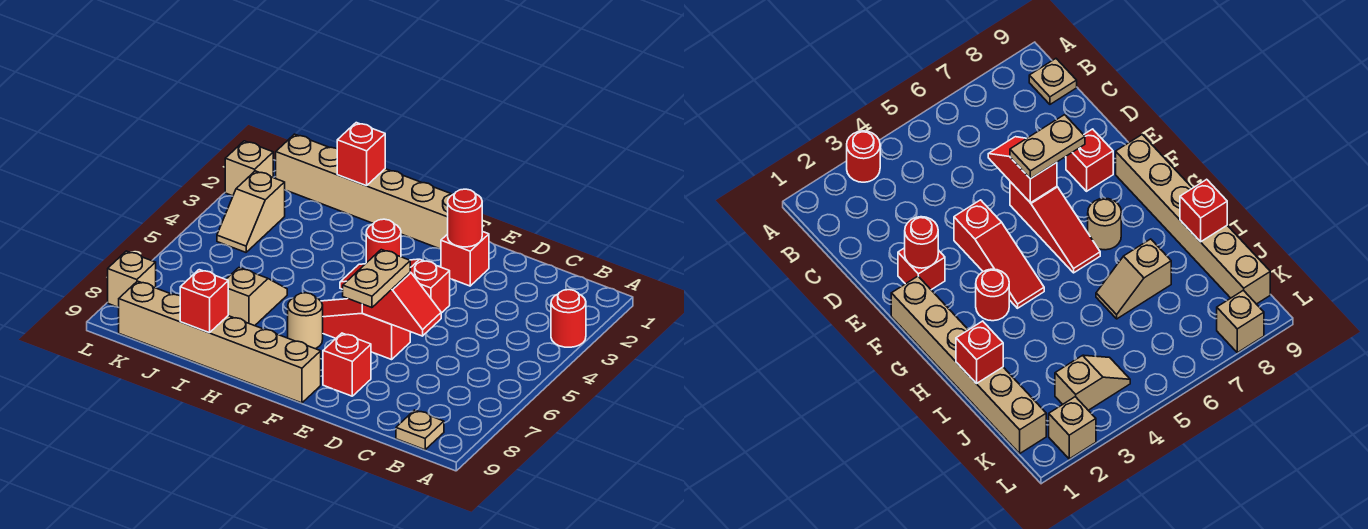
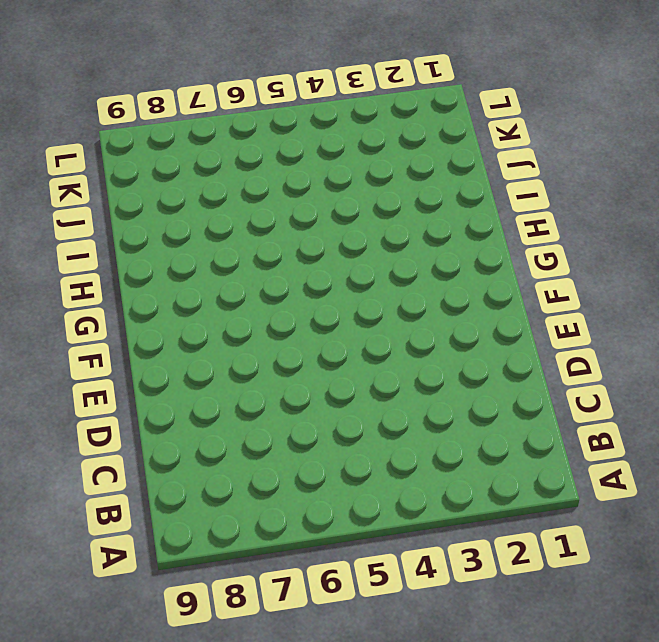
none -> red round brick A3 level 1
none -> tan plate B9 level 1
none -> red brick E2 level 1

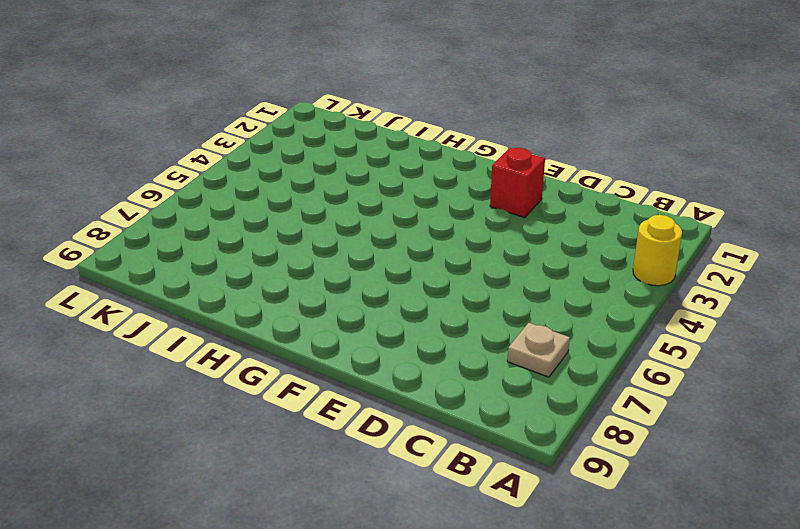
yellow round brick A3 level 1 -> red round brick A3 level 1
tan plate B7 level 1 -> tan plate B9 level 1
none -> red slope E4:G4 level 1 top E
none -> red slope E6:G6 level 1 top E
none -> red brick E8 level 1

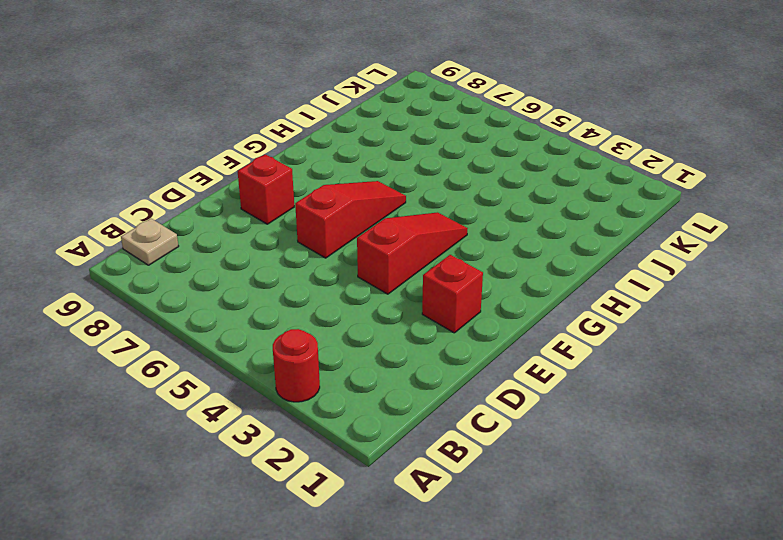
none -> tan brick F1:K1 level 1
none -> tan brick F9:K9 level 1
none -> red round brick G3 level 1

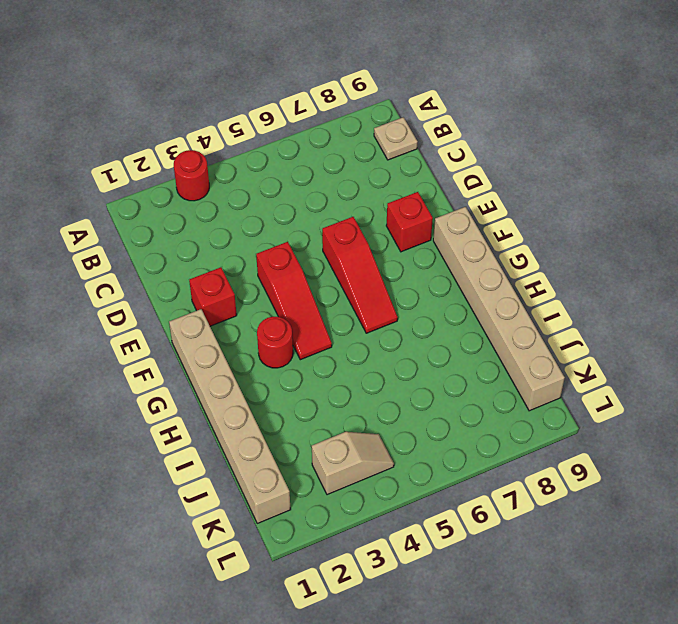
none -> tan round brick G7 level 1
none -> tan slope I6:I7 level 1 top 7
none -> tan brick L2 level 1

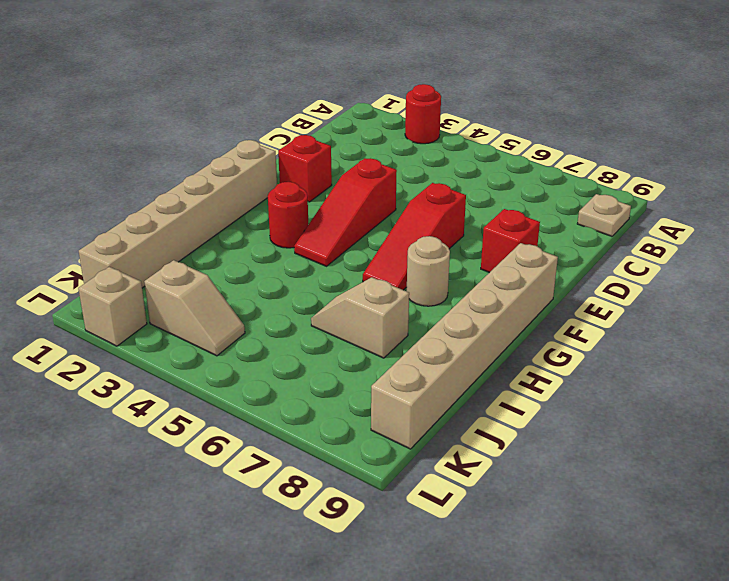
none -> tan brick L8 level 1
none -> red slope D6:E6 level 2 top E
none -> red round brick E2 level 2

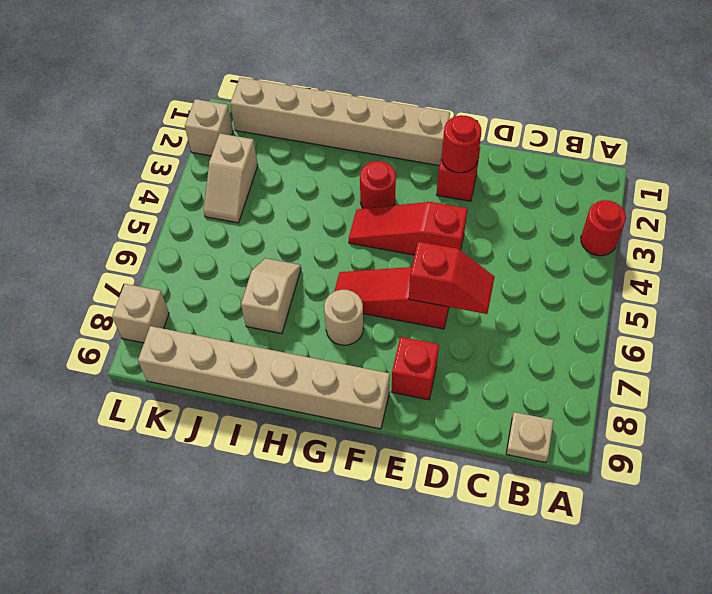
none -> red brick I1 level 2
none -> red brick I9 level 2
none -> tan plate E6:E7 level 3

